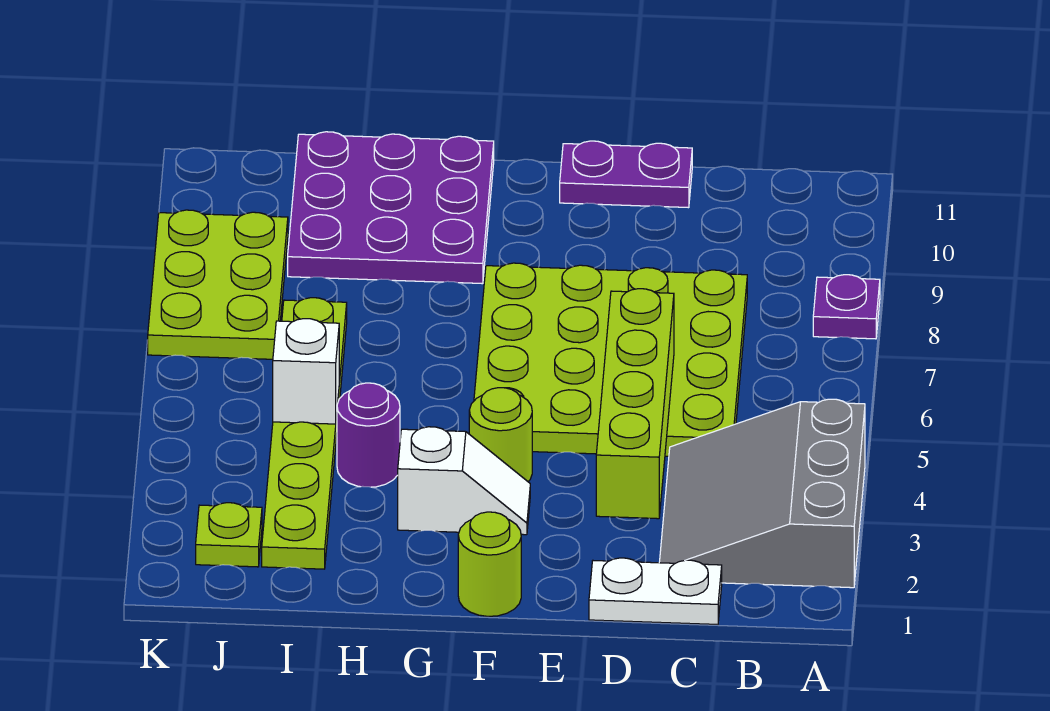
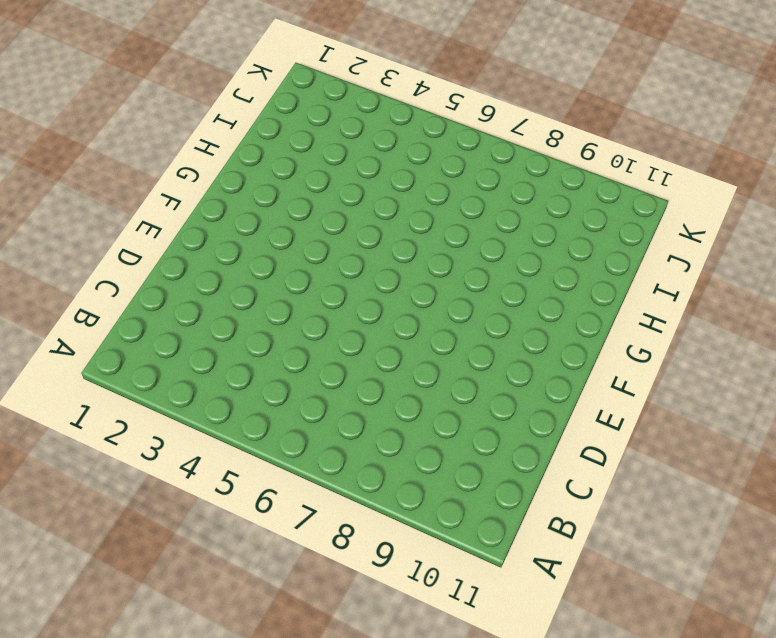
none -> grey slope A2:C4 level 1 top A
none -> purple plate A8 level 1
none -> white plate C1:D1 level 1

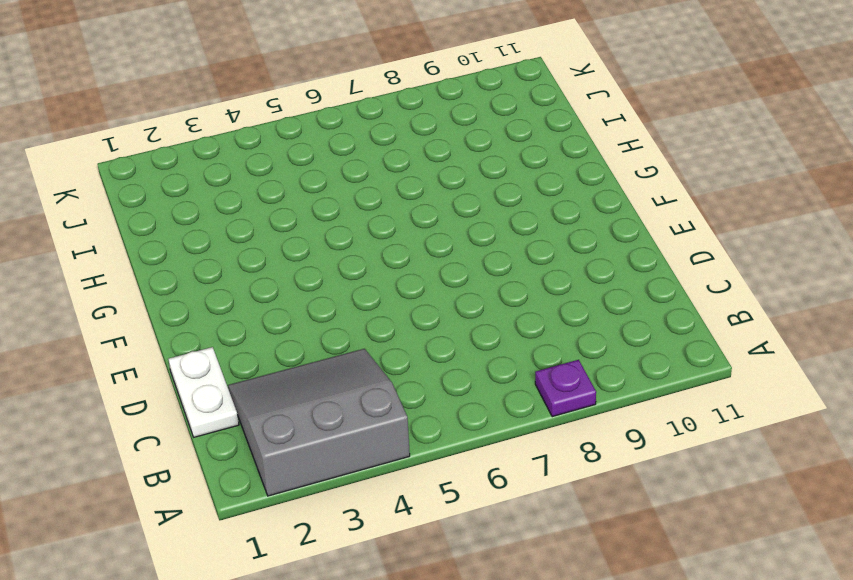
none -> lime plate C5:F8 level 1
none -> purple plate D11:E11 level 1
none -> lime round brick F1 level 1

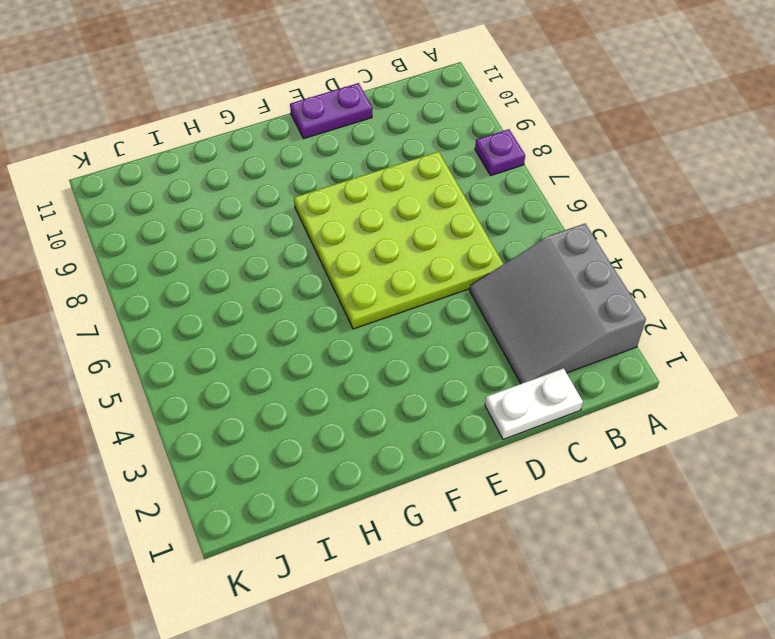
none -> lime round brick F1 level 1
none -> white slope F3:G3 level 1 top G
none -> lime round brick F4 level 1

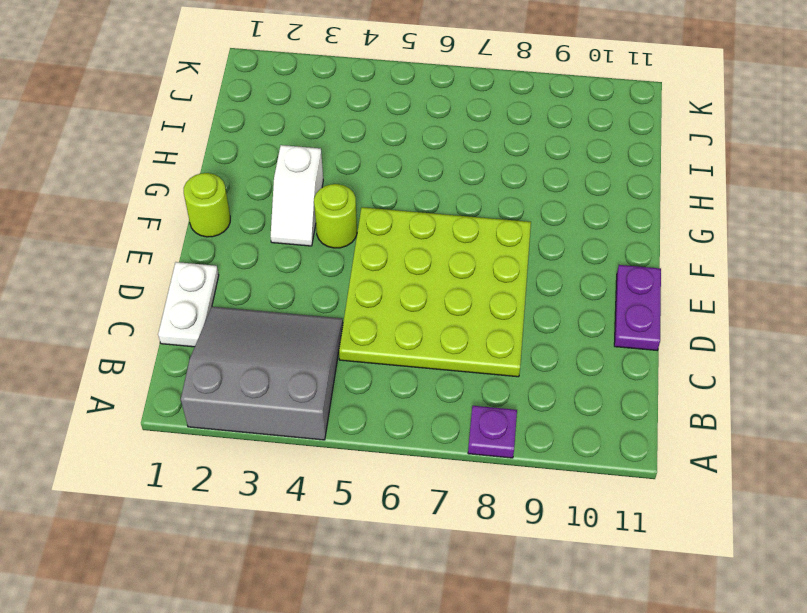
none -> purple plate G9:I11 level 1
none -> purple round brick H4 level 1
none -> lime plate I2:I7 level 1

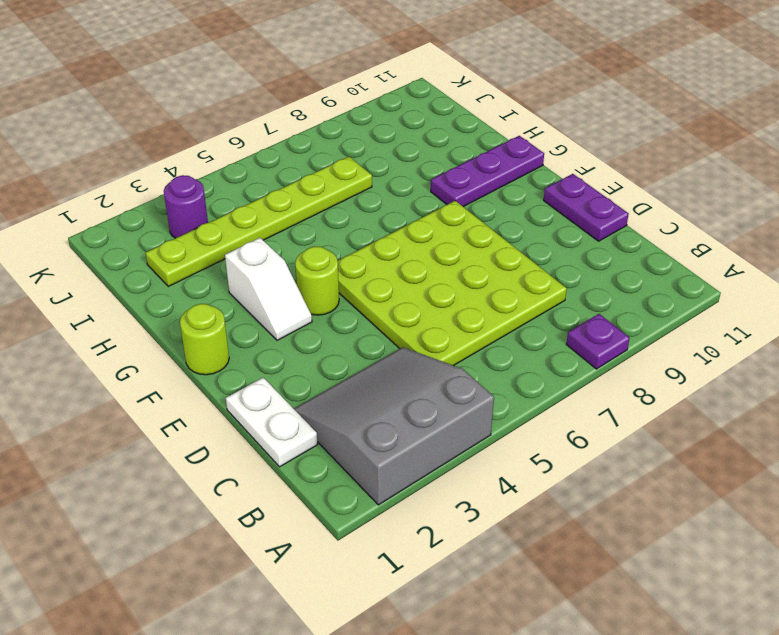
purple plate G9:G11 level 1 -> purple plate G9:I11 level 1
purple round brick J3 level 1 -> purple round brick H4 level 1
none -> lime plate J2 level 1
none -> lime plate J7:K9 level 1
none -> lime brick D3:D6 level 2

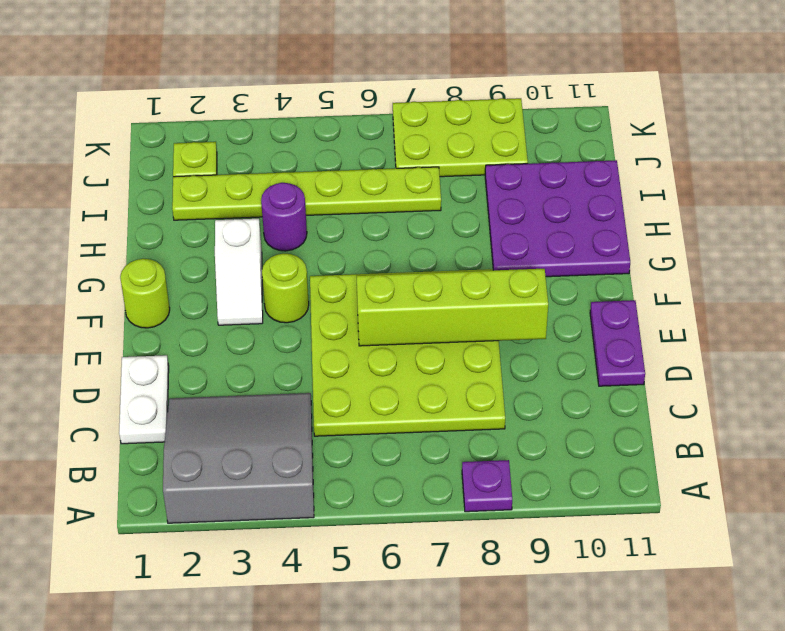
lime brick E6:E9 level 2 -> lime brick D3:D6 level 2
none -> white brick I5 level 2

